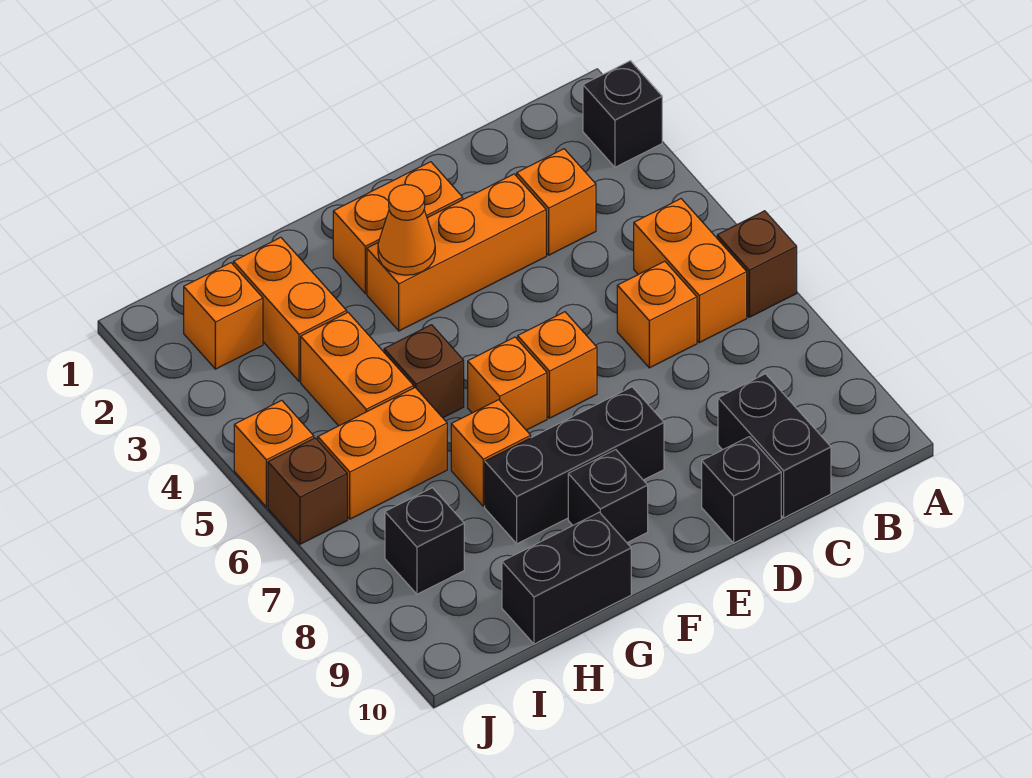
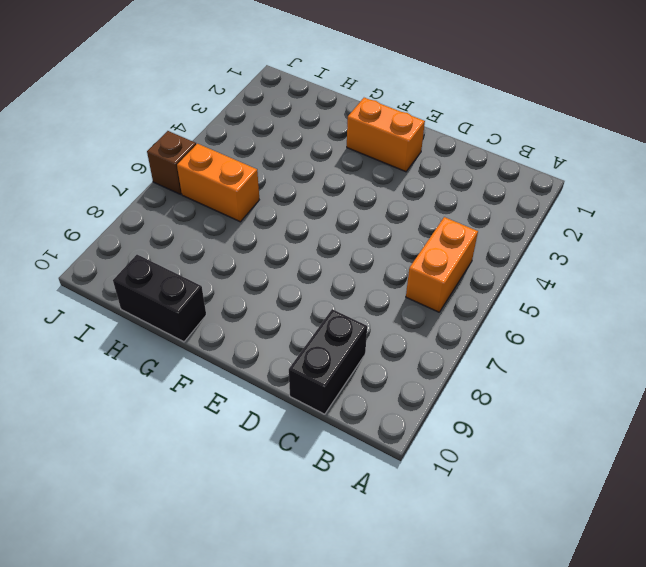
none -> black brick A2 level 1
none -> brown brick A6 level 1
none -> orange brick C3 level 1

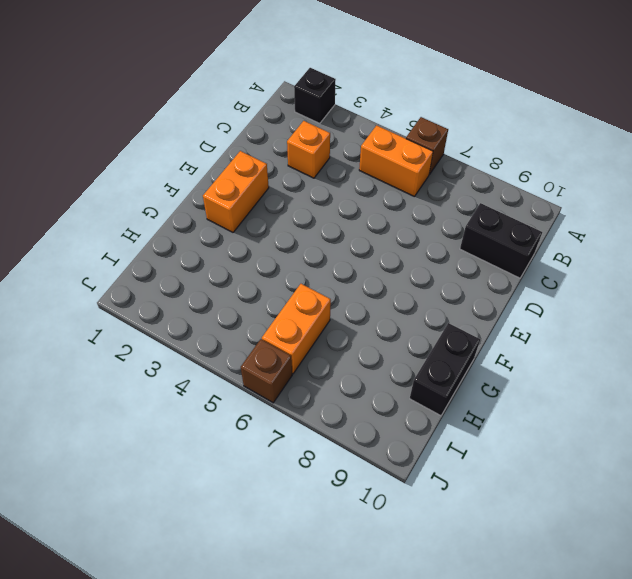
none -> orange brick C6 level 1
none -> orange brick D3:F3 level 1
none -> black brick D10 level 1

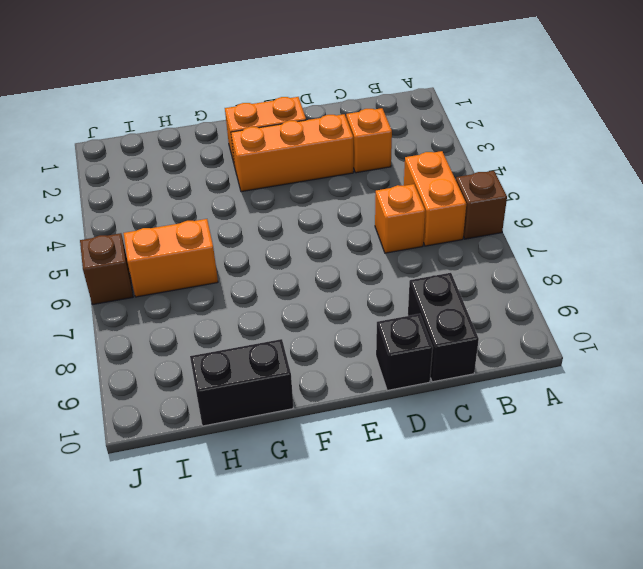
none -> black brick A2 level 1
none -> orange brick E6 level 1
none -> black brick E8:G8 level 1

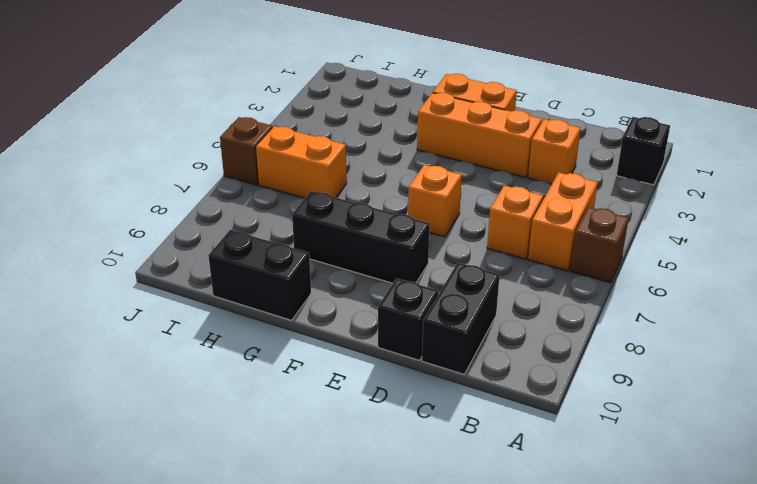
none -> orange brick F6 level 1
none -> black brick F9 level 1
none -> brown brick G5 level 1

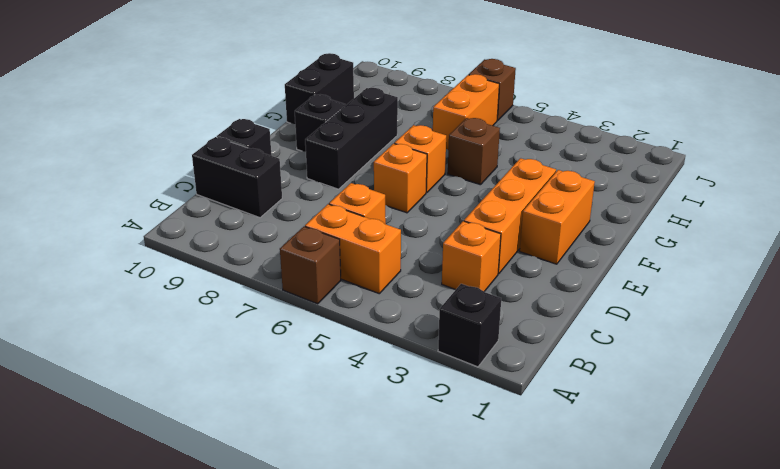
none -> orange brick G7 level 1
none -> orange brick H2:H3 level 1
none -> orange brick H4:H5 level 1

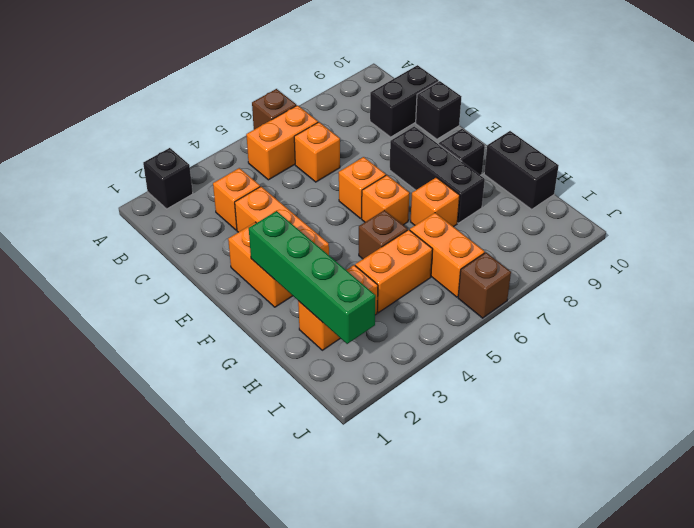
green brick F2:I2 level 2 -> none
none -> orange brick I2 level 1
none -> black brick I8 level 1
none -> orange brick J5 level 1

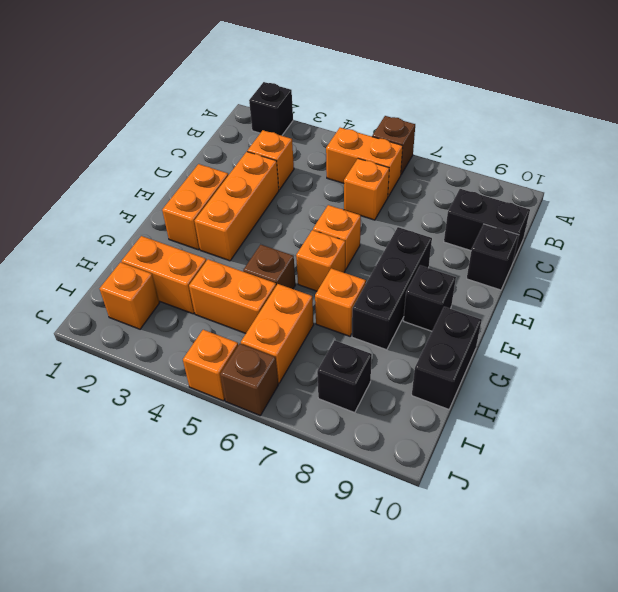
none -> orange cone F3 level 2

